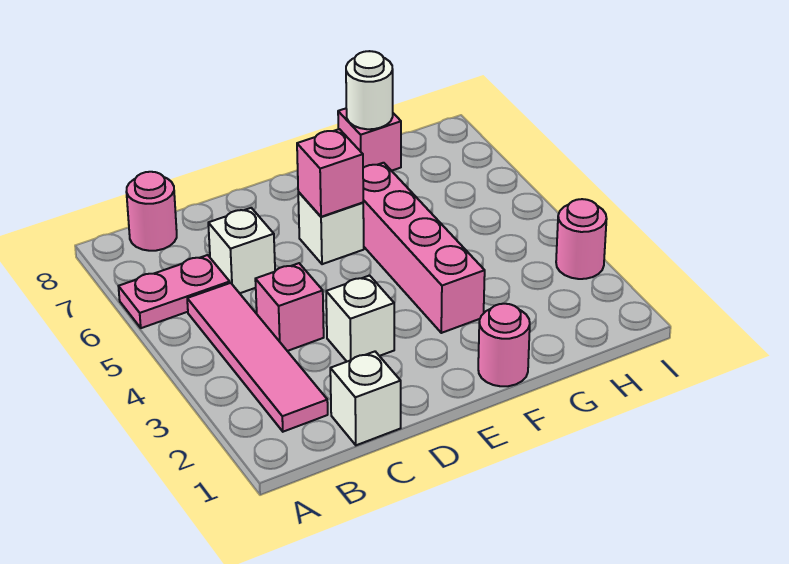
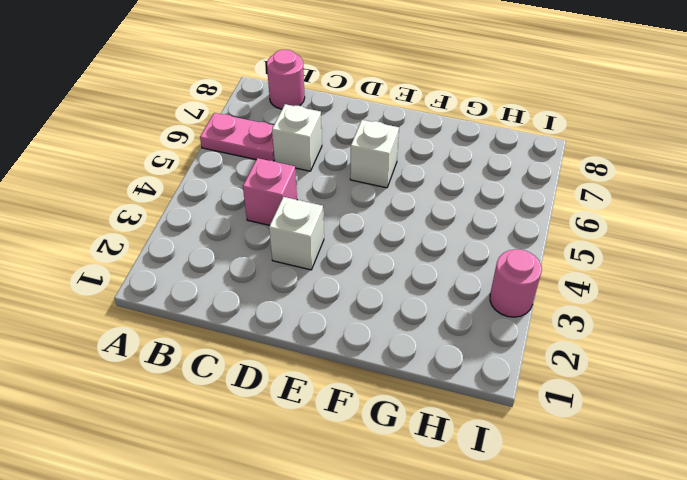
none -> pink tile B2:B5 level 1
none -> white brick C1 level 1
none -> pink round brick F1 level 1

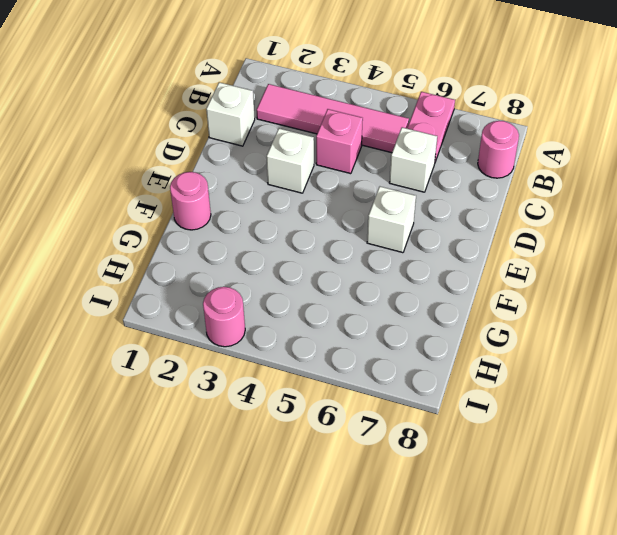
none -> pink brick F3:F6 level 1
none -> pink brick G8 level 1
none -> pink brick E6 level 2

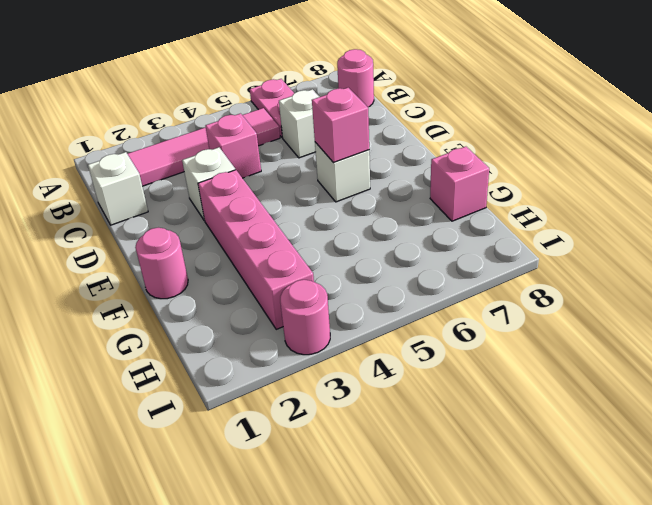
pink brick E3:H3 level 1 -> pink brick F3:F6 level 1
none -> white round brick G8 level 2

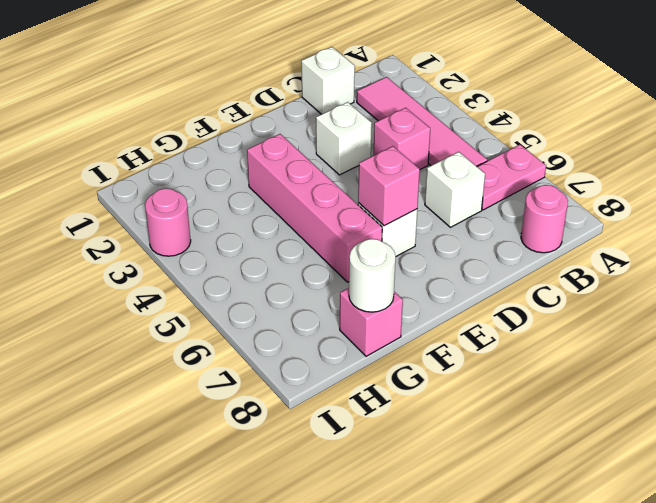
none -> pink round brick F1 level 1

